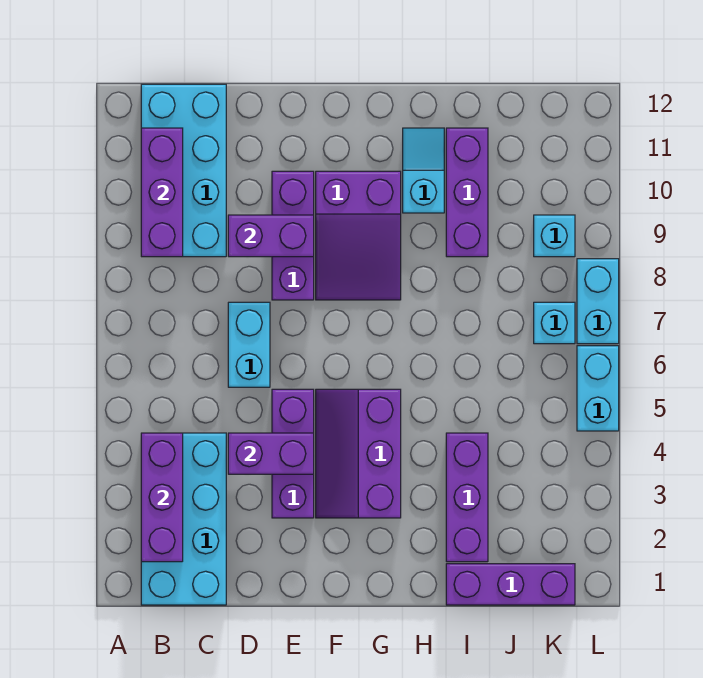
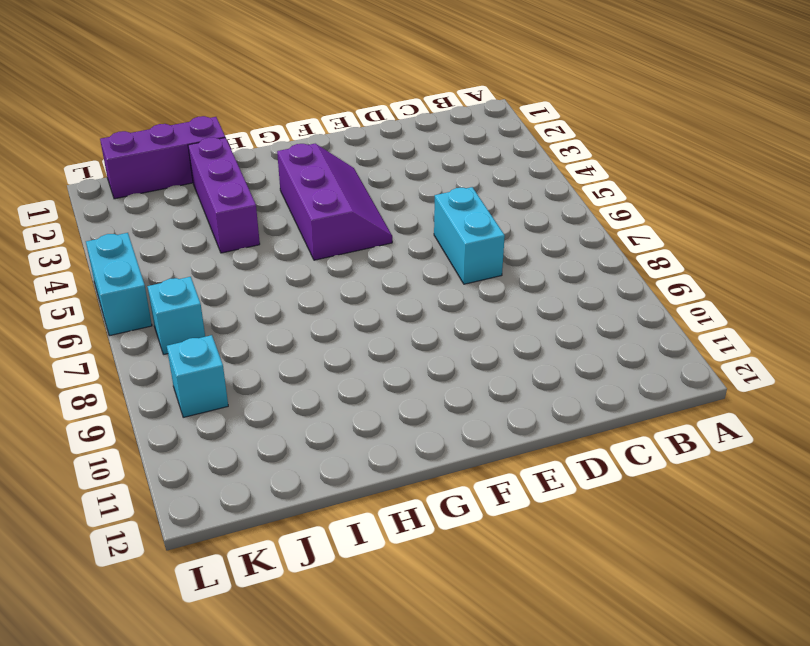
none -> cyan brick B1:C4 level 1
none -> cyan brick B9:C12 level 1
none -> purple brick E3:E5 level 1

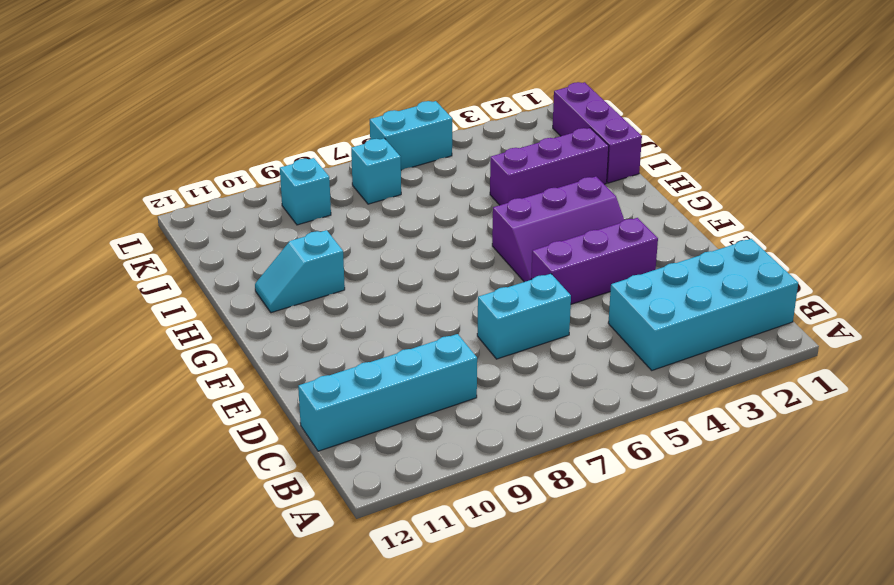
cyan brick C9:C12 level 1 -> cyan brick B9:C12 level 1
none -> purple brick E8:E10 level 1
none -> purple slope F8:G10 level 1 top 10
none -> purple brick I9:I11 level 1

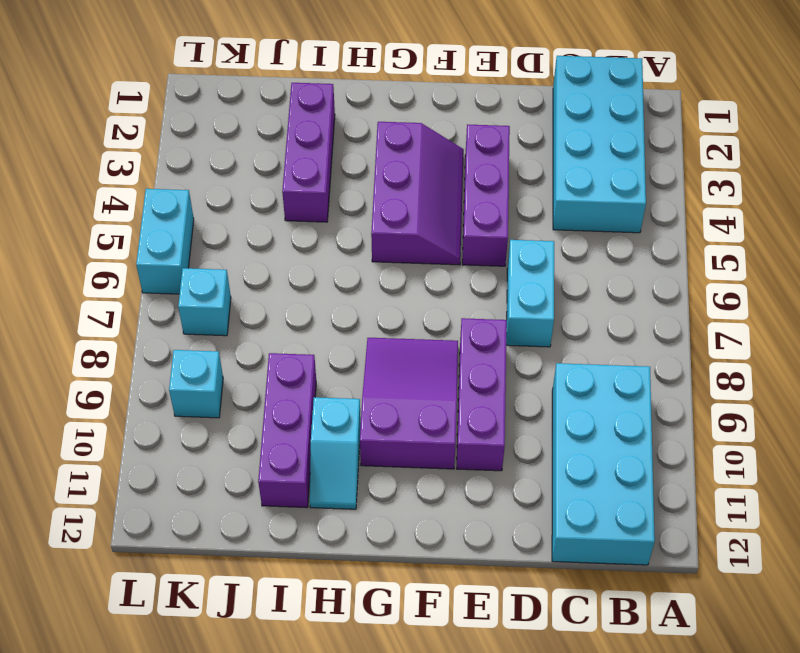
none -> purple brick I1:K1 level 1
none -> cyan brick L7:L8 level 1
none -> purple brick B2:B4 level 2

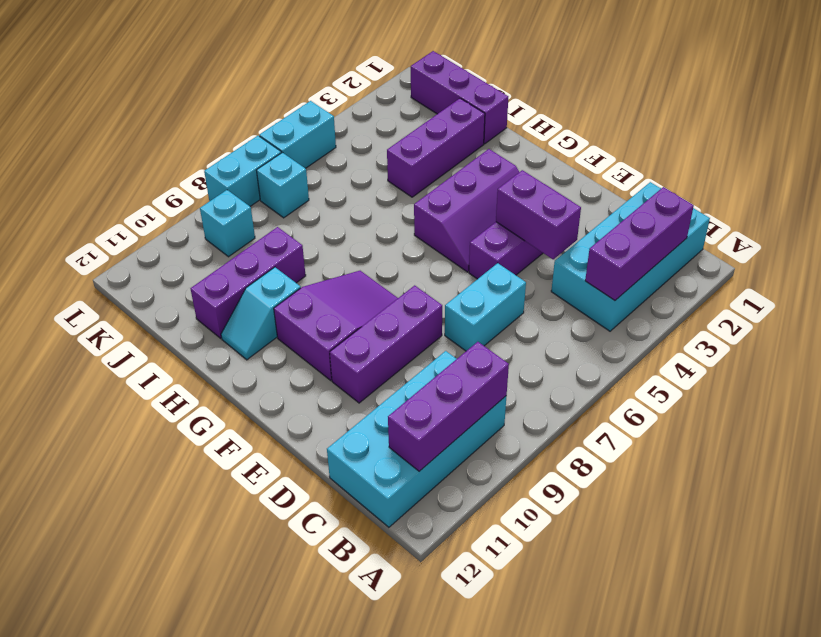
none -> purple brick D9:E9 level 2

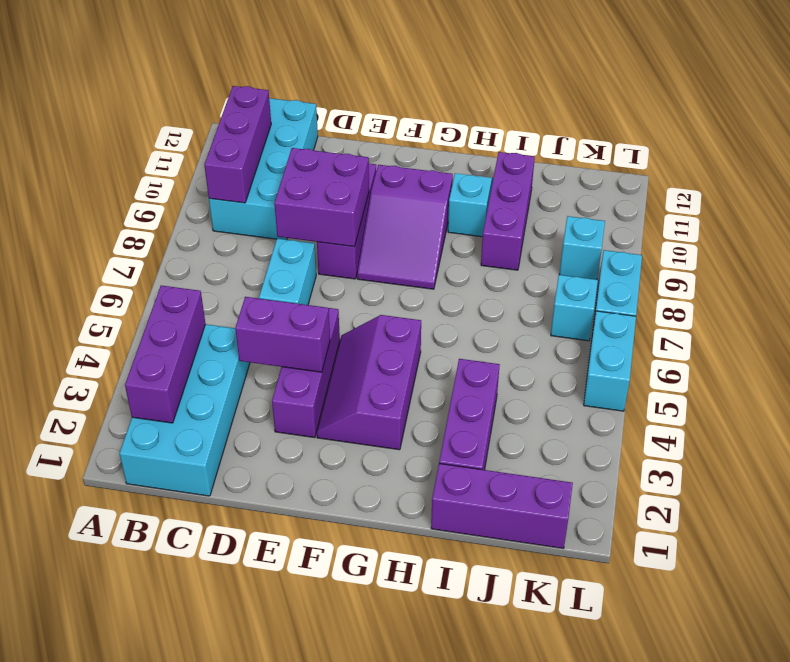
purple brick D8:E9 level 2 -> purple brick D9:E9 level 2

